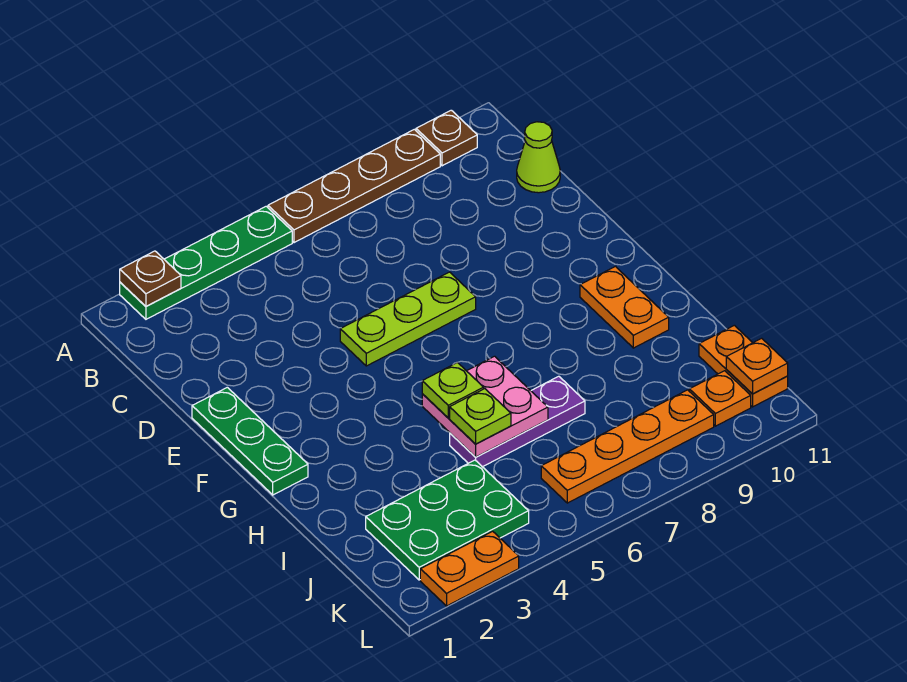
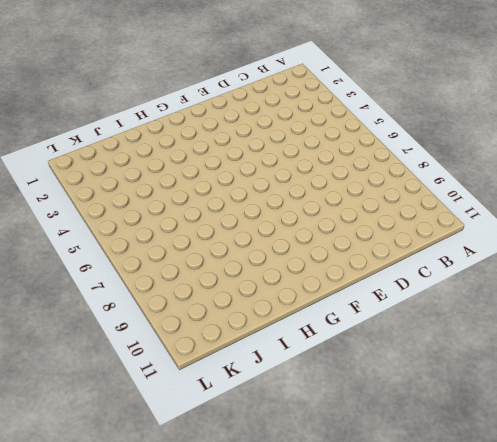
none -> green plate A2:A5 level 1
none -> brown plate A6:A9 level 1
none -> brown plate A10 level 1

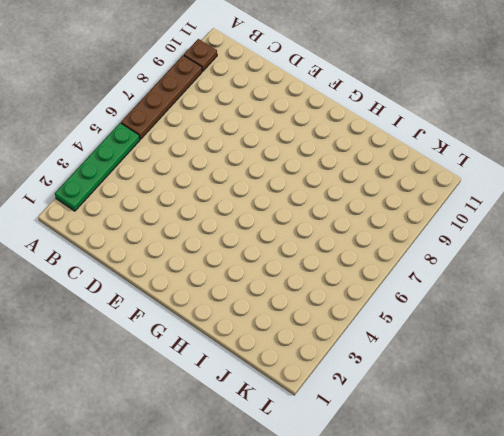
none -> lime cone C11 level 1
none -> green plate E1:G1 level 1
none -> lime plate E5:E7 level 1

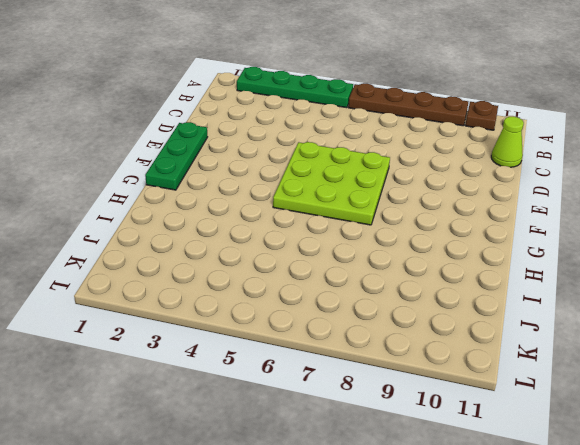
lime plate E5:G7 level 1 -> lime plate E5:E7 level 1
none -> orange plate G10:H10 level 1
none -> purple plate I5:I7 level 1
none -> green plate J2:K4 level 1

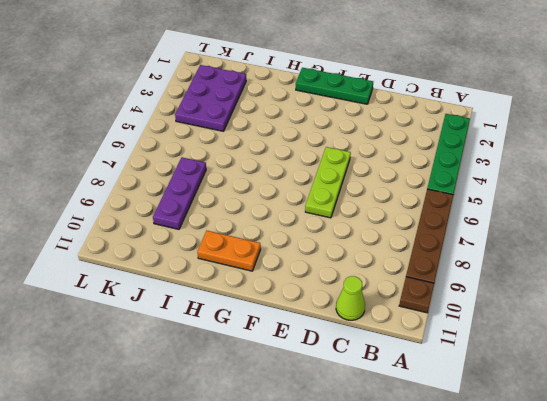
purple plate J2:K4 level 1 -> green plate J2:K4 level 1
purple plate J7:J9 level 1 -> purple plate I5:I7 level 1
none -> orange plate J11:K11 level 1
none -> orange plate K6:K9 level 1
none -> orange plate K10 level 1

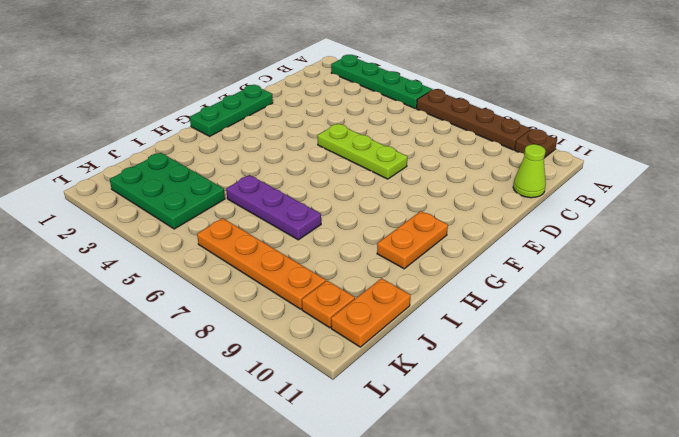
none -> orange plate L2:L3 level 1
none -> brown plate A2 level 2
none -> pink plate H5:I6 level 2

